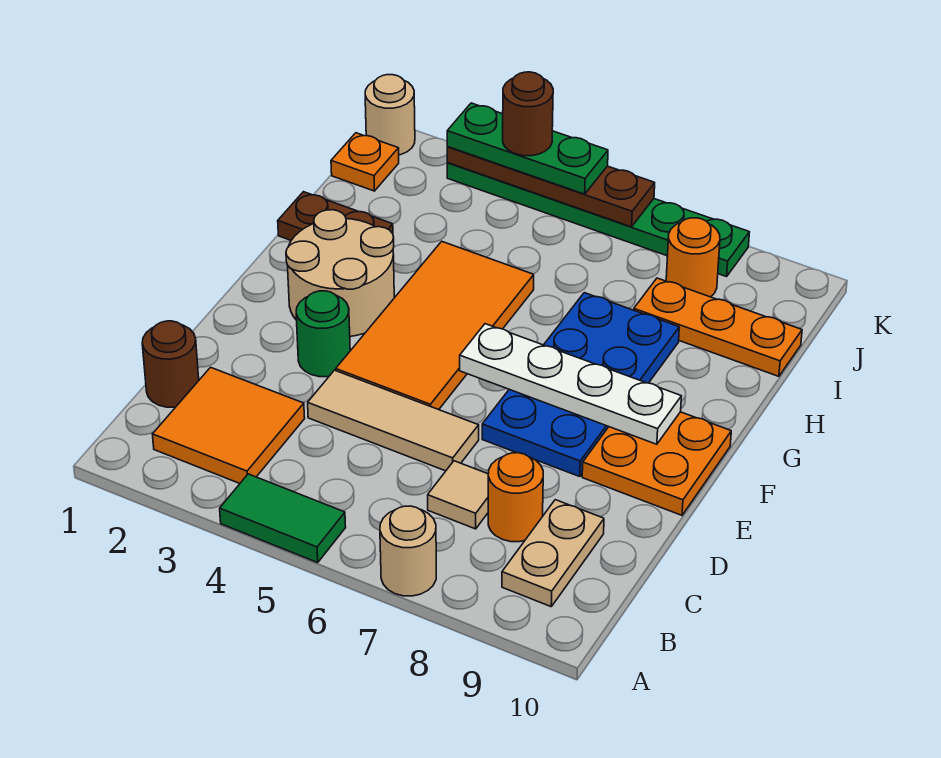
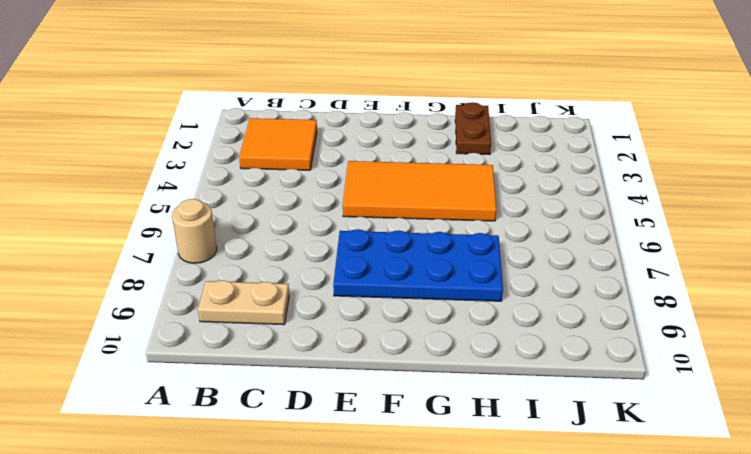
none -> green tile A4:A5 level 1
none -> brown round brick C1 level 1
none -> tan tile C7 level 1

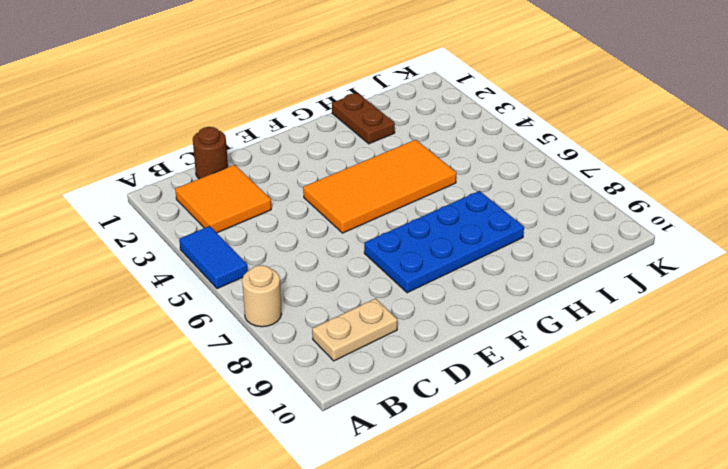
blue tile A4:A5 level 1 -> green tile A4:A5 level 1
none -> tan tile C7 level 1
none -> orange round brick C8 level 1
none -> tan tile D4:D6 level 1

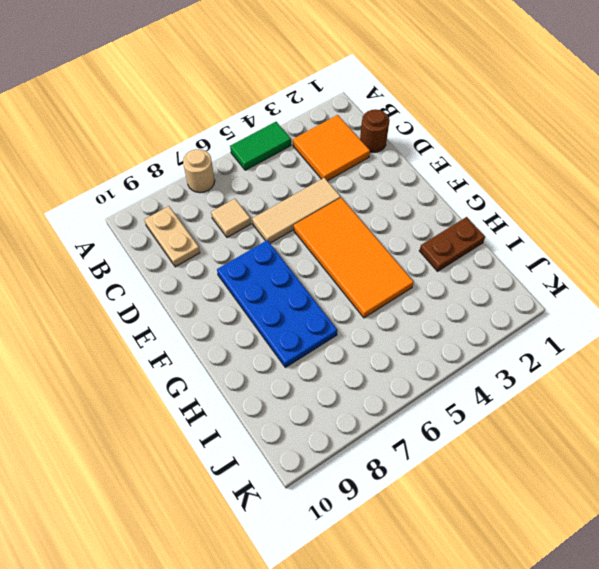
none -> orange round brick C8 level 1
none -> green round brick E3 level 1
none -> orange plate E9:F10 level 1

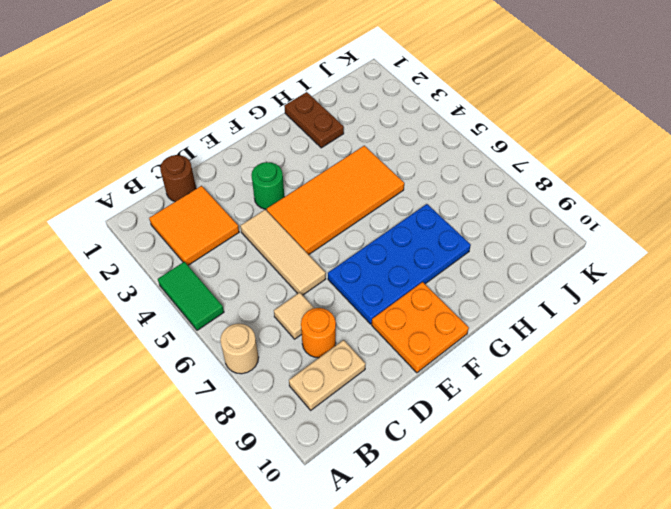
none -> tan round brick F2:G3 level 1
none -> orange plate I8:I10 level 1
none -> orange plate J1 level 1

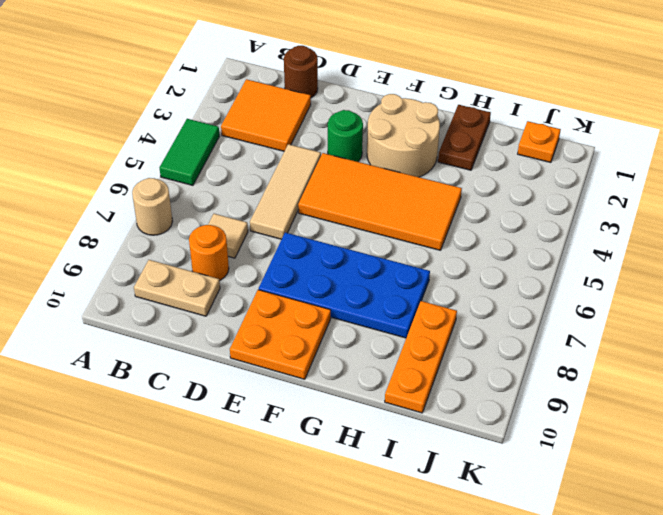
none -> orange round brick J8 level 1
none -> tan round brick K1 level 1
none -> green plate K3:K8 level 1

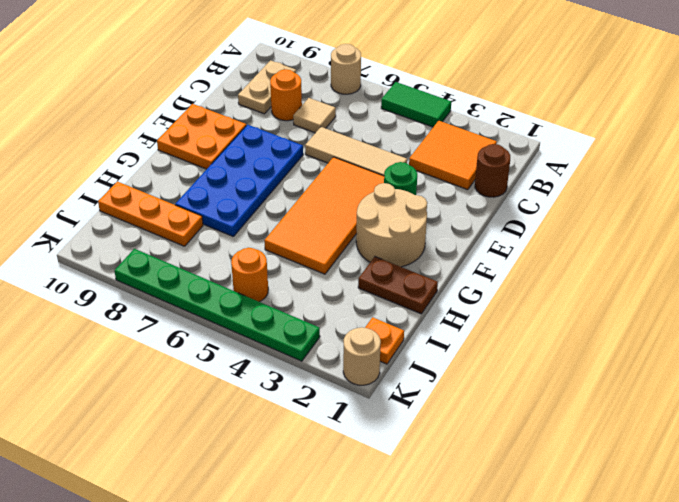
orange round brick J5 level 1 -> orange round brick J8 level 1
none -> white plate F6:F9 level 2
none -> brown plate K3:K6 level 2
none -> green plate K3:K5 level 3

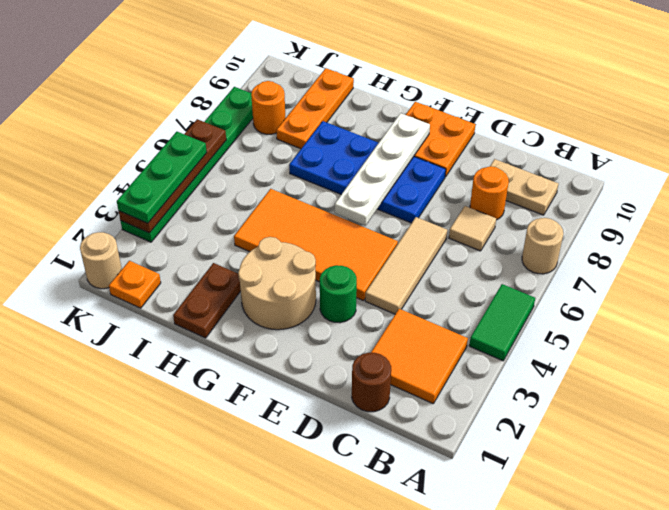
none -> brown round brick K4 level 4

